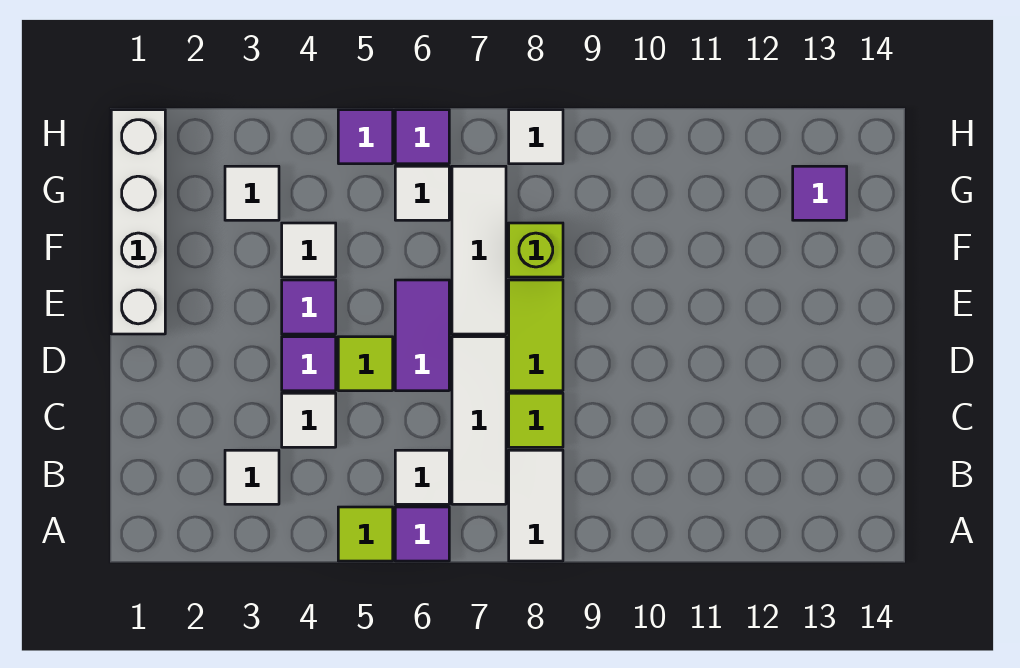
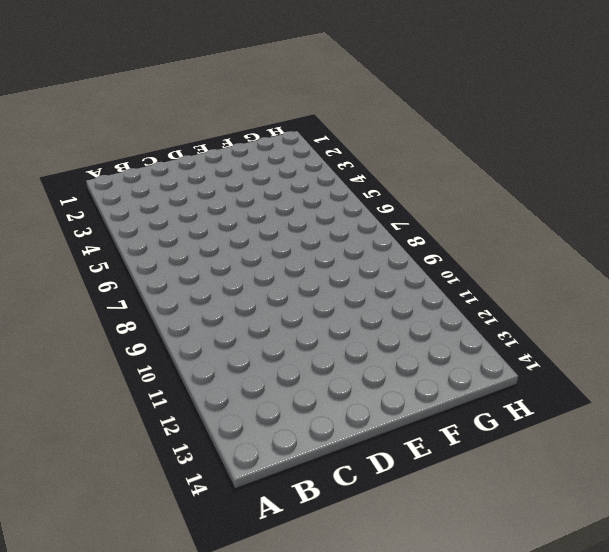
none -> lime tile A5 level 1
none -> purple tile A6 level 1
none -> white tile A8:B8 level 1

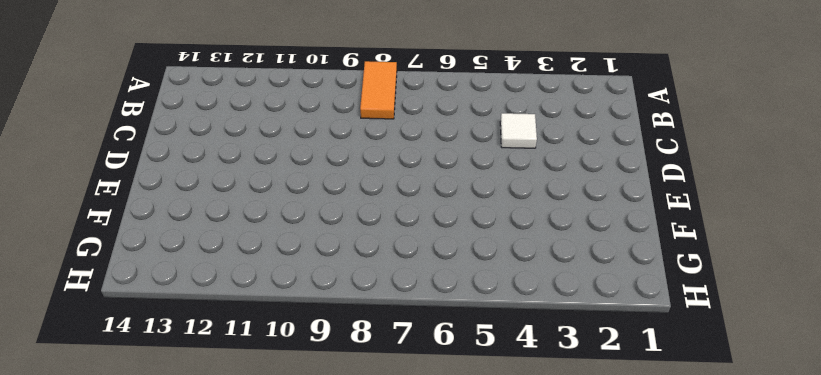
orange tile A8:B8 level 1 -> white tile A8:B8 level 1
none -> lime tile A5 level 1
none -> purple tile A6 level 1
none -> white tile B3 level 1

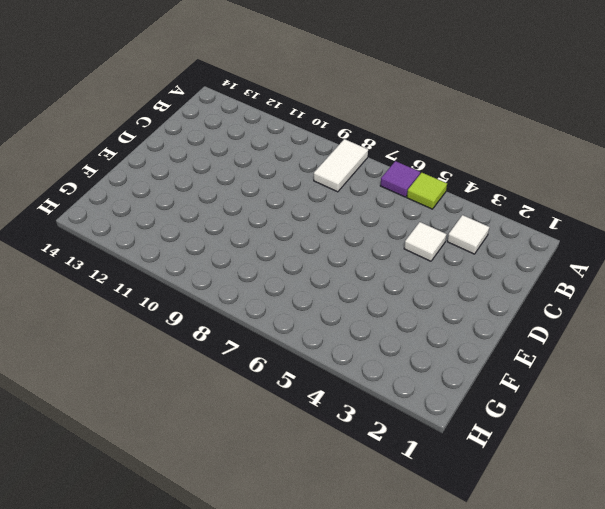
none -> white tile B6 level 1
none -> white tile B7:D7 level 1
none -> lime tile C8 level 1

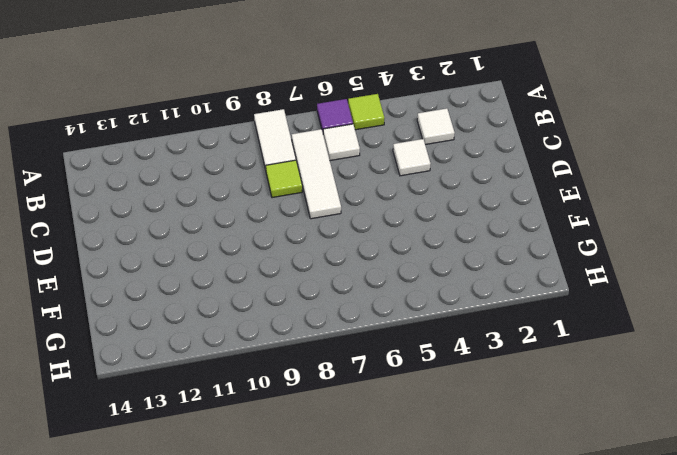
none -> purple tile D4 level 1
none -> lime tile D5 level 1
none -> purple tile D6:E6 level 1

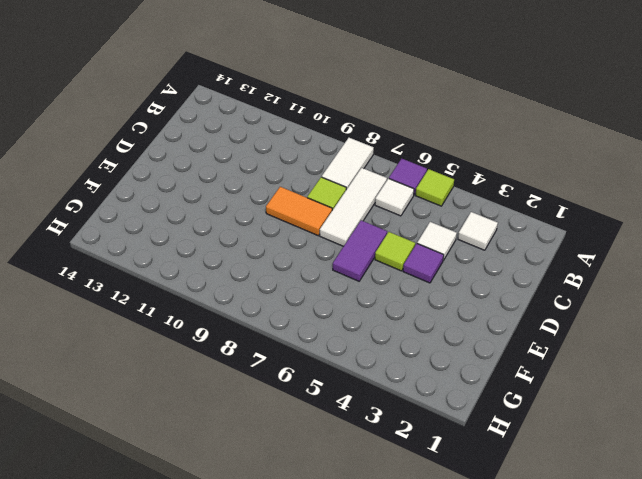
orange tile D8:D9 level 1 -> lime tile D8:E8 level 1
none -> white brick E1:H1 level 1
none -> purple tile E4 level 1
none -> white tile E7:G7 level 1

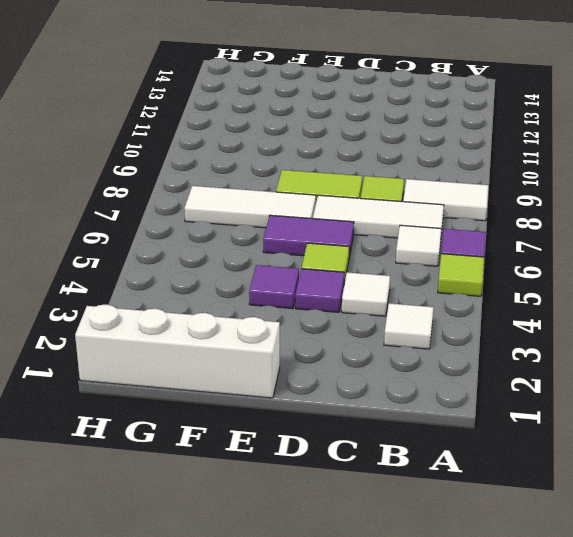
none -> white tile F4 level 1
none -> lime brick F8 level 1
none -> white tile G3 level 1

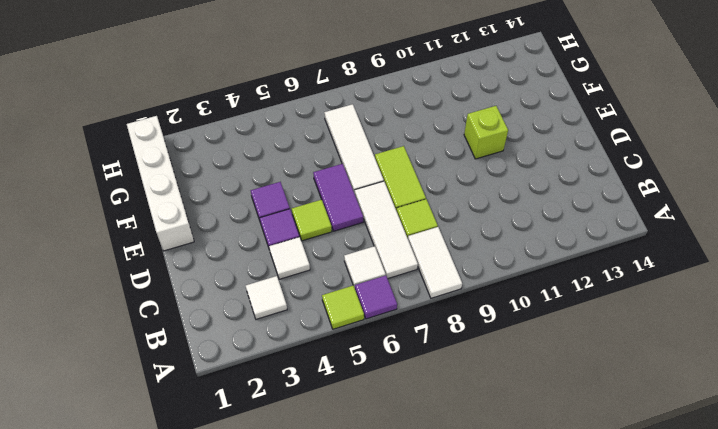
lime brick E11 level 1 -> lime brick F8 level 1
none -> white tile F4 level 1
none -> white tile G3 level 1
none -> white tile G6 level 1

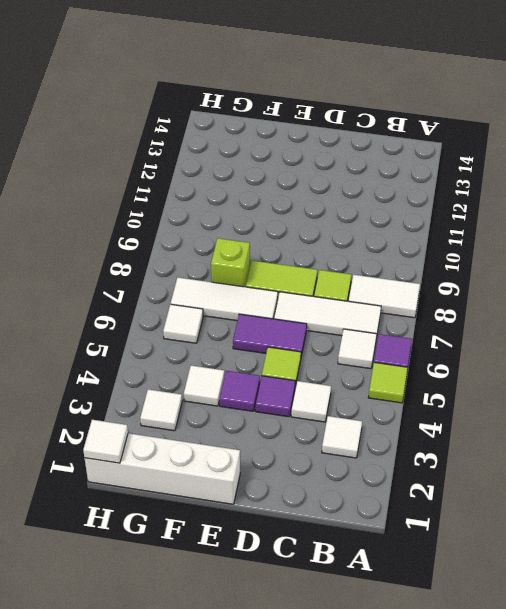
white tile H1 level 2 -> white tile H8 level 1
none -> purple tile G13 level 1
none -> purple tile H5 level 1
none -> purple tile H6 level 1

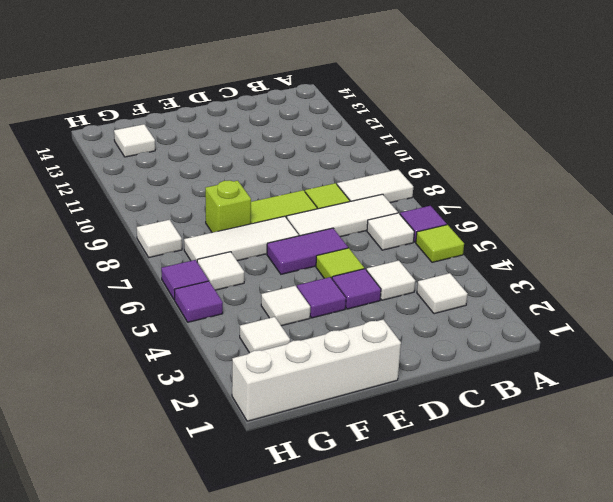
white tile G13 level 1 -> purple tile G13 level 1

